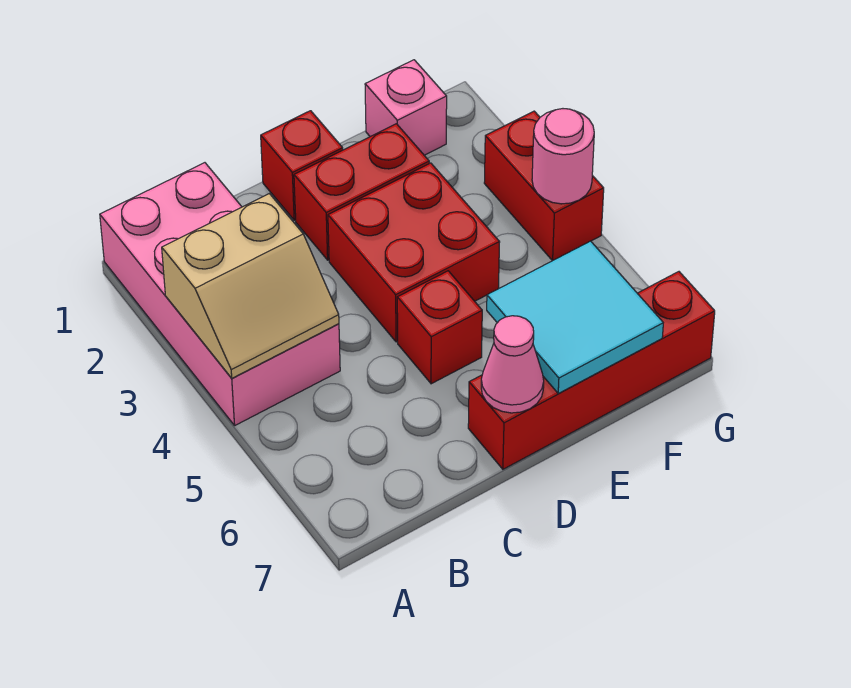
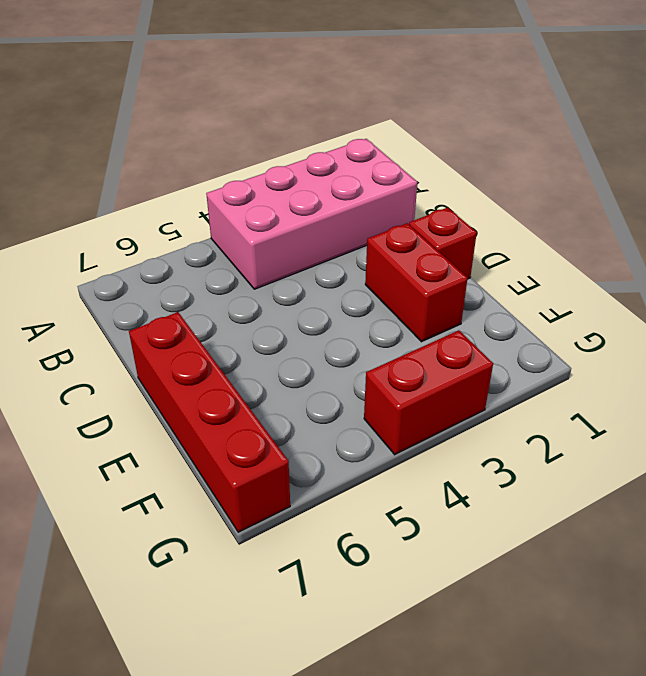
none -> red brick D3:E4 level 1
none -> red brick D5 level 1
none -> pink brick F1 level 1

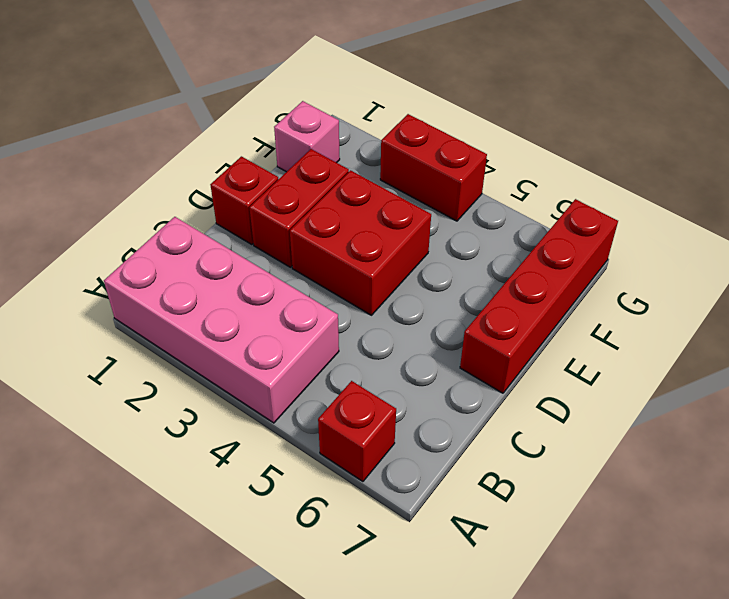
red brick A6 level 1 -> red brick D5 level 1
none -> tan slope A3:B4 level 2 top 3
none -> pink cone D7 level 2
none -> cyan tile E6:F7 level 2

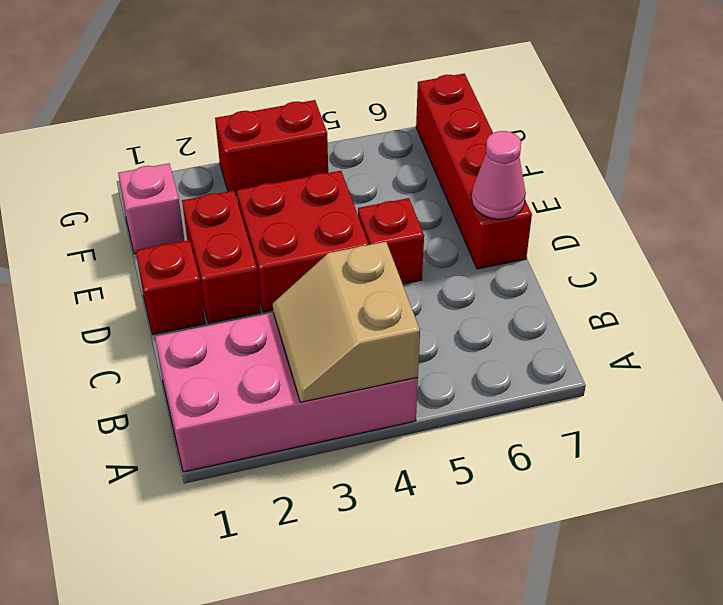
tan slope A3:B4 level 2 top 4 -> tan slope A3:B4 level 2 top 3
none -> cyan tile E6:F7 level 2
none -> pink round brick G4 level 2

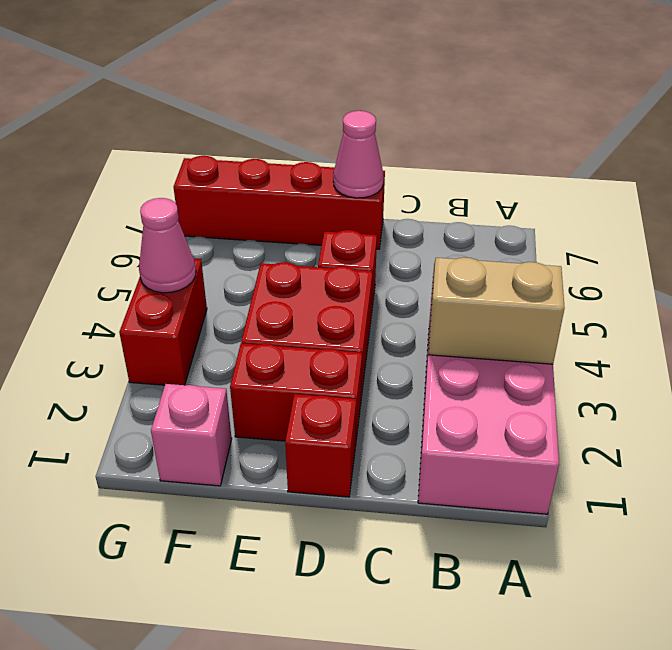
pink cone G4 level 2 -> pink round brick G4 level 2
none -> cyan tile E6:F7 level 2

